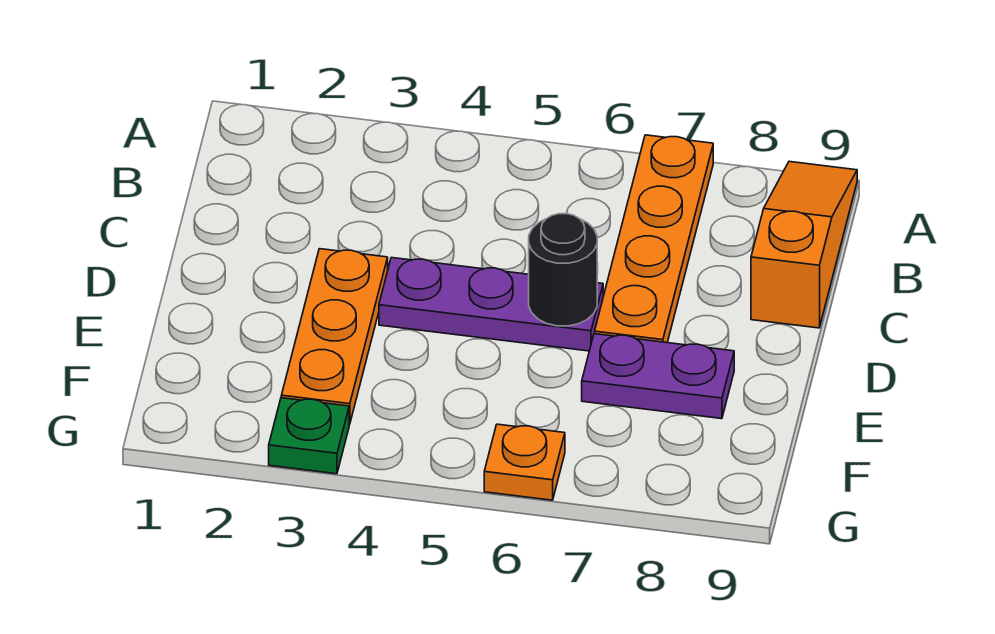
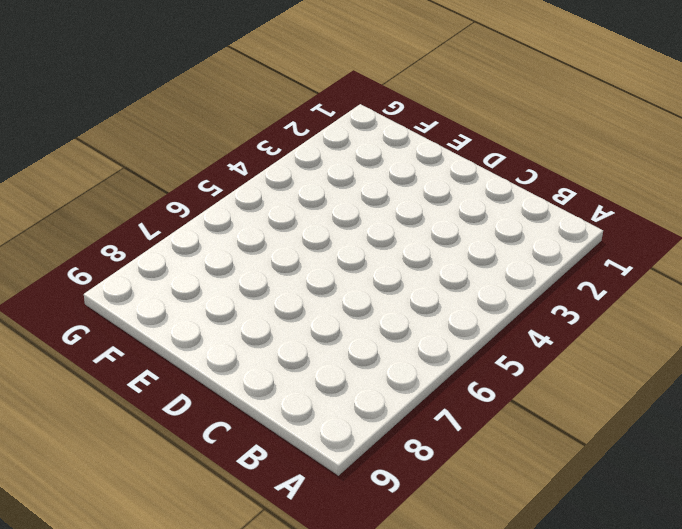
none -> orange plate A7:D7 level 1
none -> orange slope A9:C9 level 1 top C

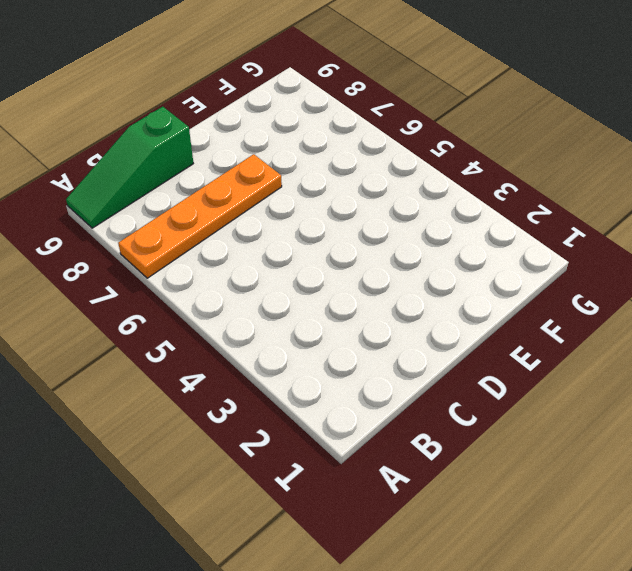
green slope A9:C9 level 1 top C -> orange slope A9:C9 level 1 top C
none -> orange plate D3:F3 level 1
none -> purple plate D4:D6 level 1

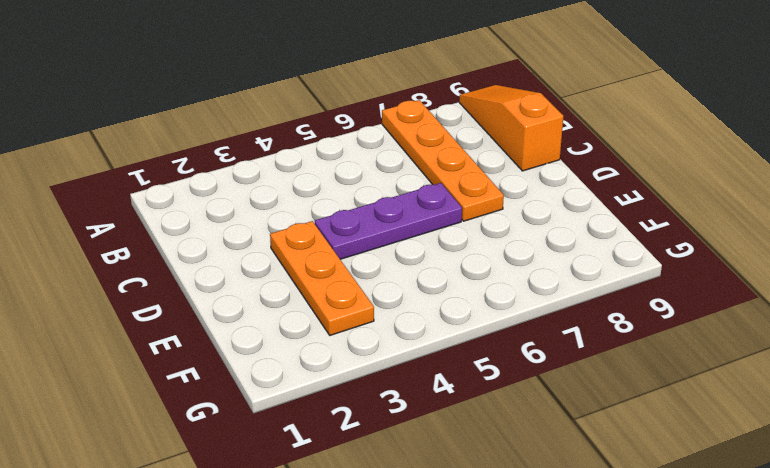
none -> purple plate E7:E8 level 1
none -> green plate G3 level 1

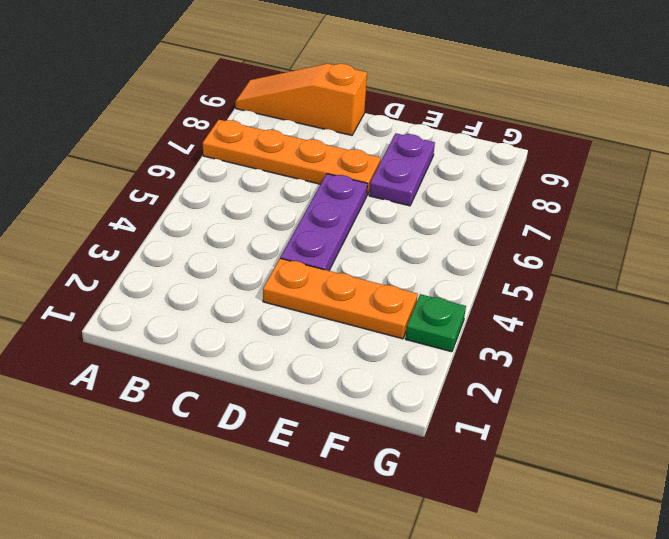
none -> orange plate G6 level 1
none -> black round brick D6 level 2

